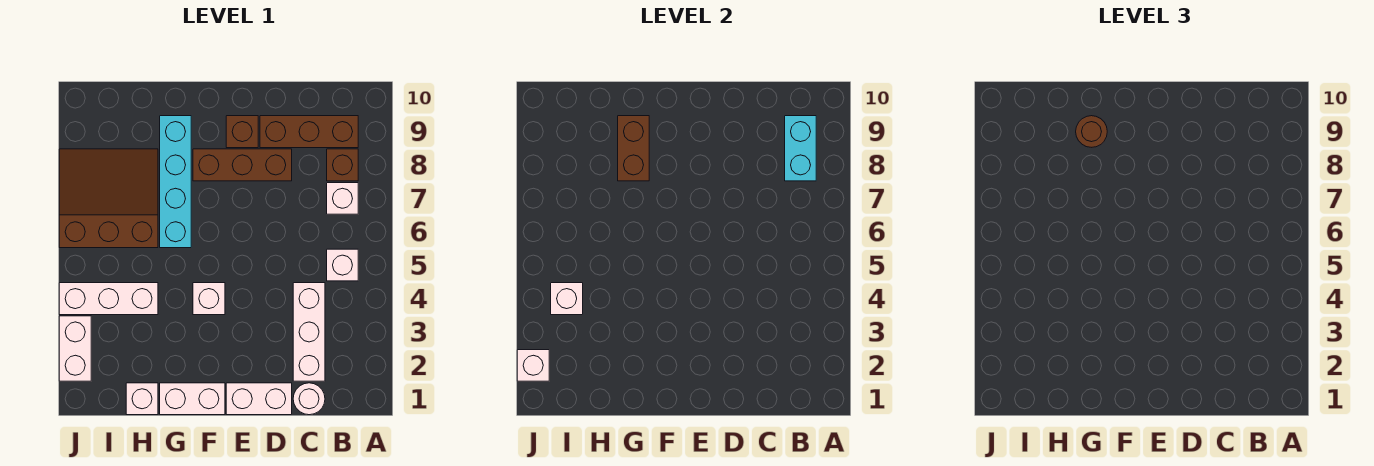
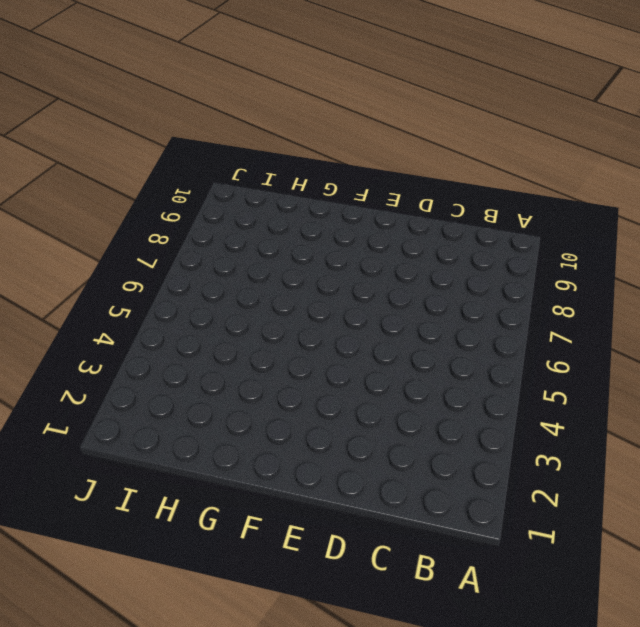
none -> white brick B5 level 1
none -> white brick B7 level 1
none -> brown brick B8 level 1

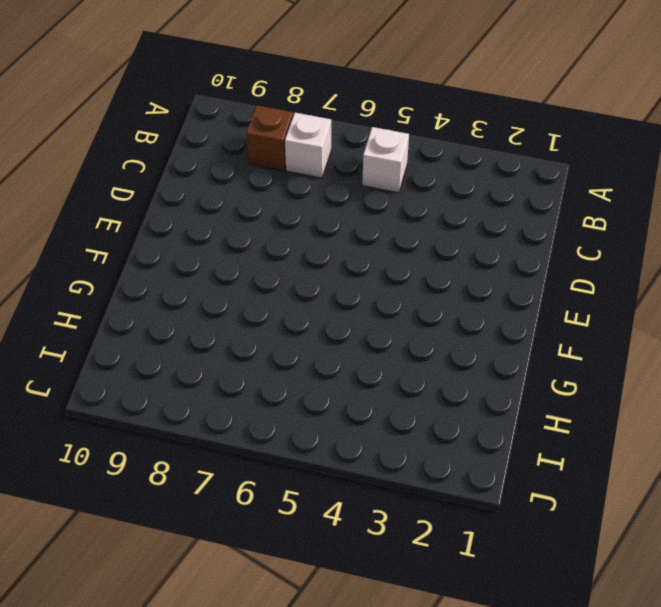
none -> brown brick B9:D9 level 1
none -> white round brick C1 level 1
none -> white brick C2:C4 level 1

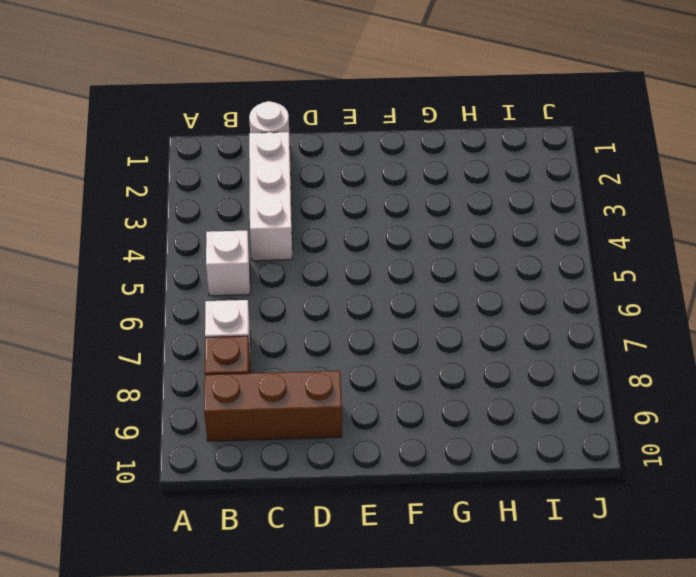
none -> white brick D1:E1 level 1
none -> brown brick D8:F8 level 1
none -> brown brick E9 level 1

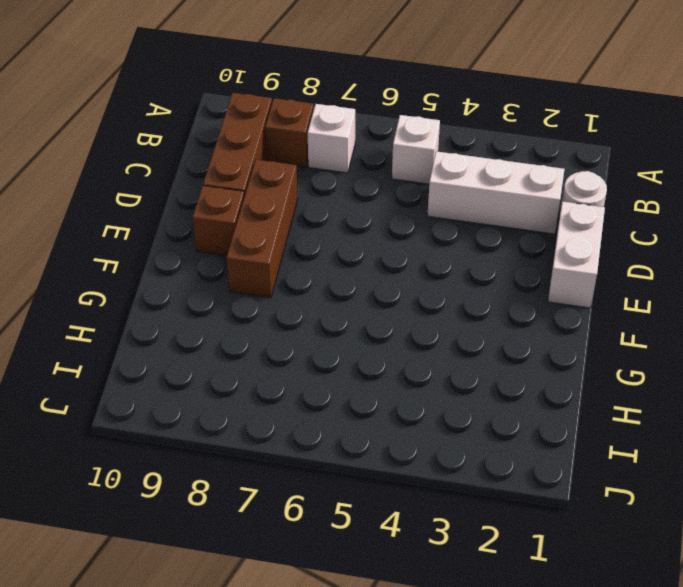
none -> white brick F1:G1 level 1
none -> white brick F4 level 1
none -> cyan brick G6:G9 level 1

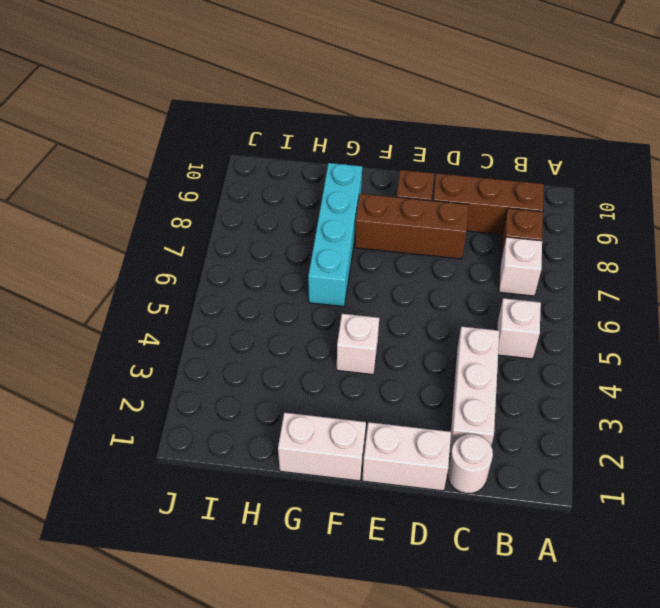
none -> white brick H1 level 1
none -> white brick H4:J4 level 1
none -> brown slope H6:J8 level 1 top 6

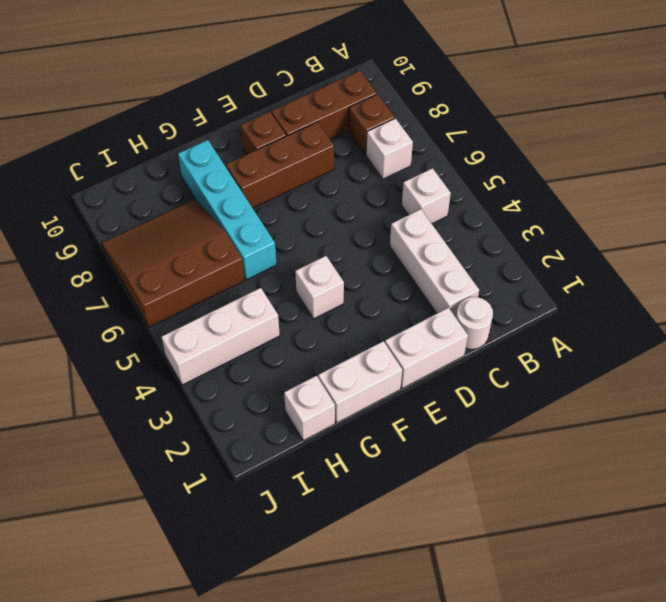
none -> white brick J2:J3 level 1
none -> cyan brick B8:B9 level 2
none -> brown brick G8:G9 level 2

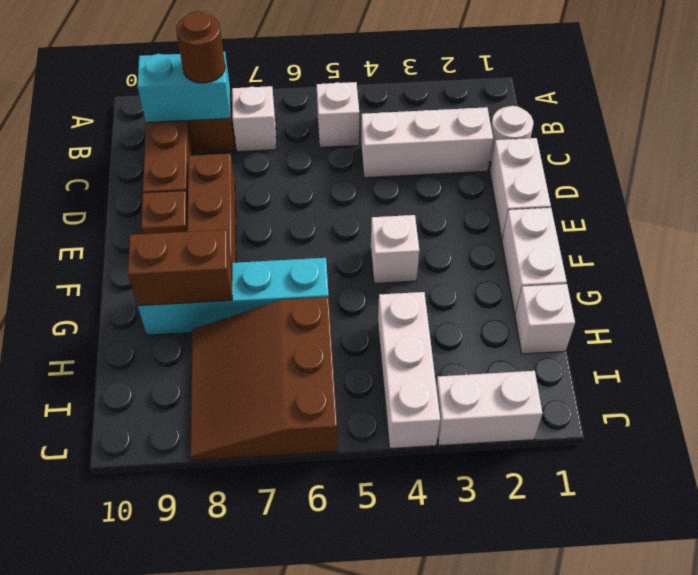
brown round brick B8 level 3 -> brown round brick G9 level 3
none -> white brick I4 level 2
none -> white brick J2 level 2

